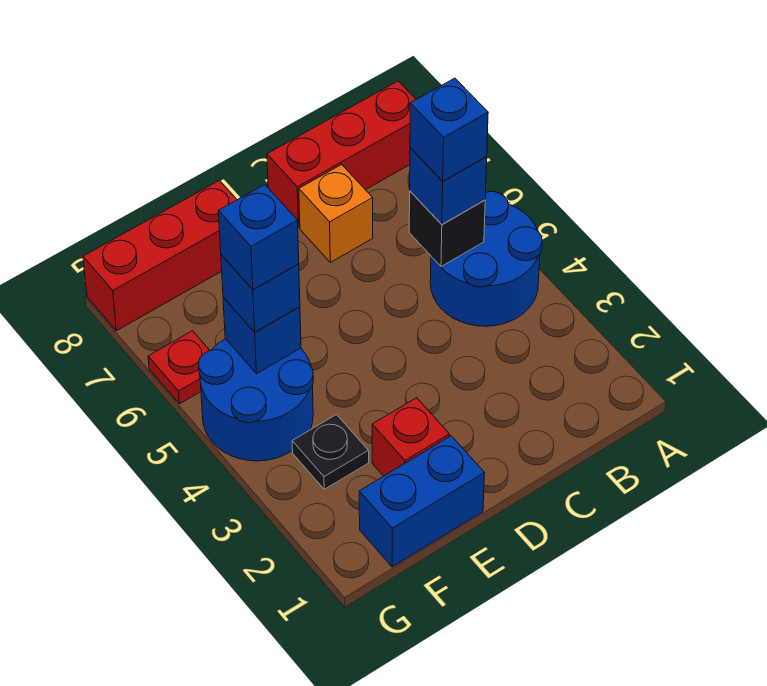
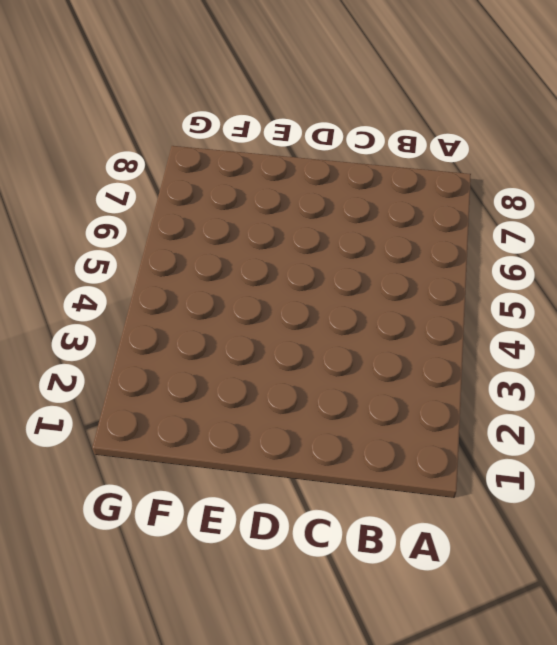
none -> blue round brick A4:B5 level 1
none -> red brick A8:C8 level 1
none -> orange brick C7 level 1

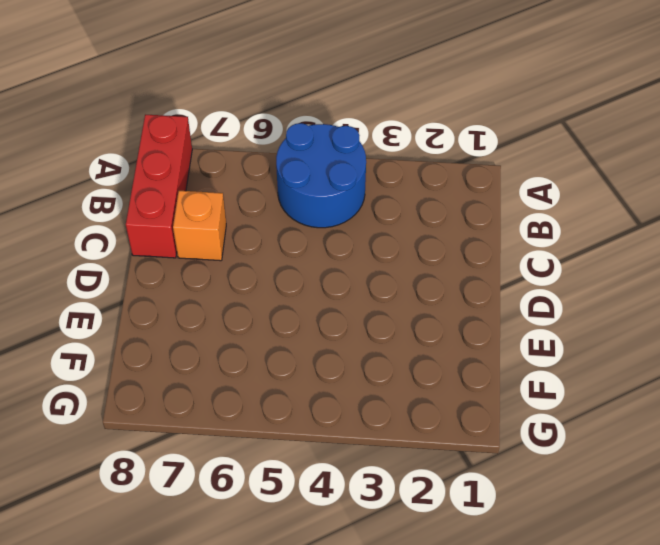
none -> blue brick E1:F1 level 1
none -> red brick E2 level 1
none -> red brick E8:G8 level 1

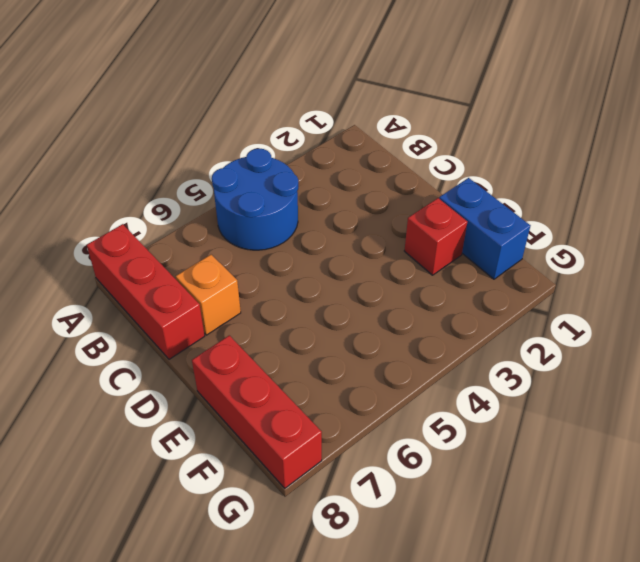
none -> black plate F3 level 1
none -> blue round brick F4:G5 level 1
none -> red plate G6 level 1

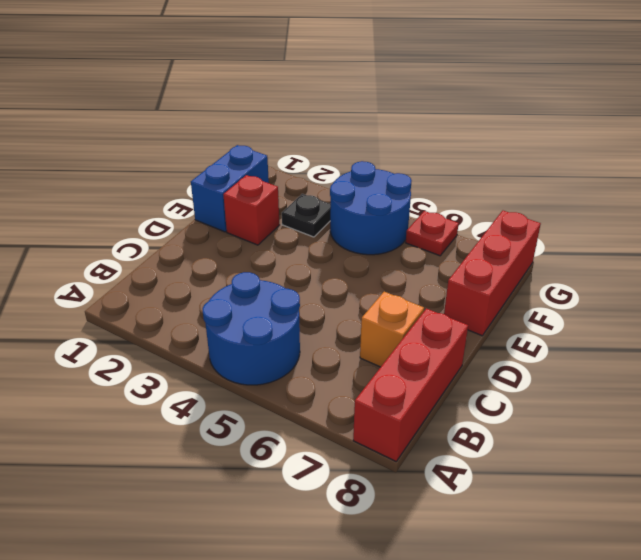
none -> black brick B5 level 2
none -> blue brick F5 level 2
none -> blue brick B5 level 3

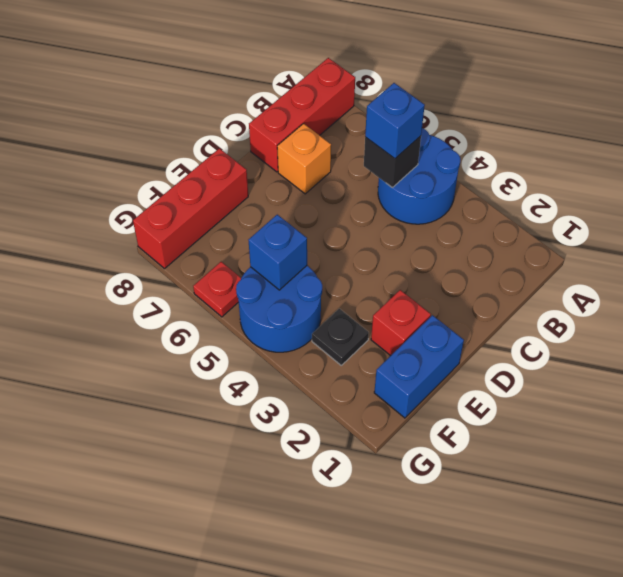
none -> blue brick F5 level 3
none -> blue brick B5 level 4
none -> blue brick F5 level 4

